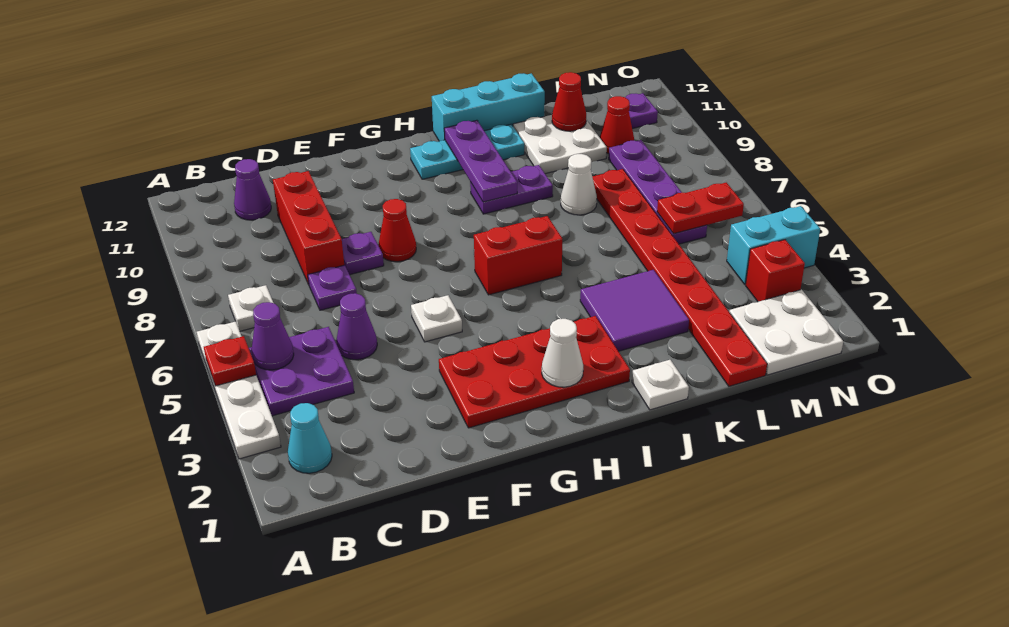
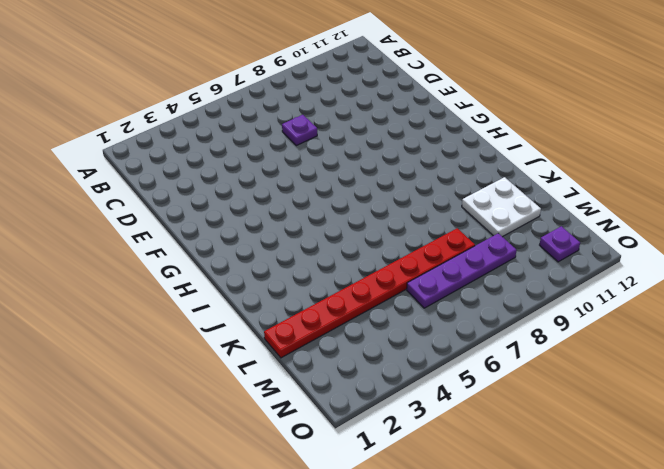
none -> white plate A3:A6 level 1
none -> cyan cone B2 level 1
none -> purple plate B4:C5 level 1
none -> white plate B7 level 1

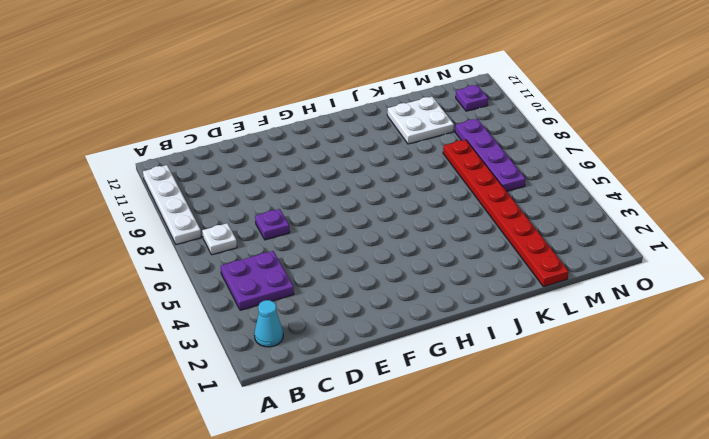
white plate A8:A11 level 1 -> white plate A3:A6 level 1
none -> purple cone C11 level 1
none -> purple cone D5 level 1
none -> red brick D8:D10 level 1
none -> purple plate E8 level 1

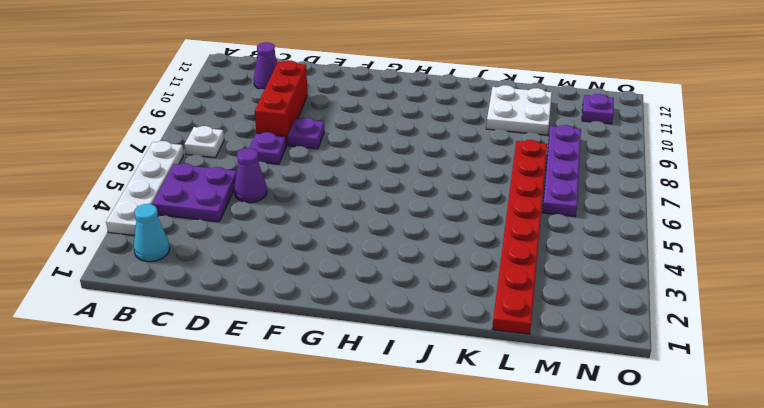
none -> red plate F2:I3 level 1
none -> white plate F5 level 1
none -> red cone F8 level 1
none -> red brick H6:I6 level 1

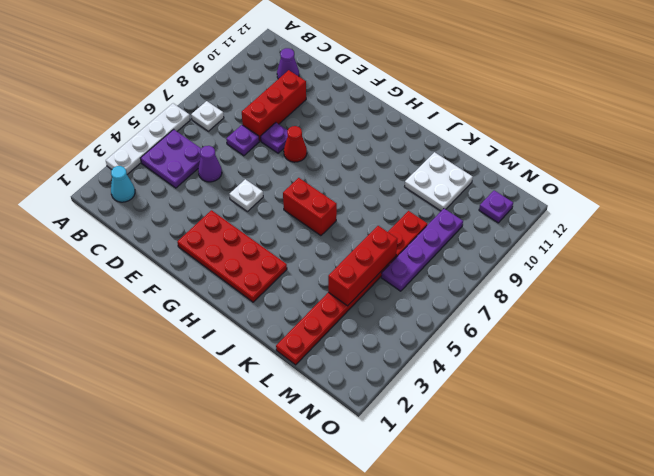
red brick L4:L6 level 2 -> none
none -> cyan plate H11:J11 level 1
none -> purple plate I9:J9 level 1
none -> cyan brick I12:K12 level 1
none -> white plate J1 level 1

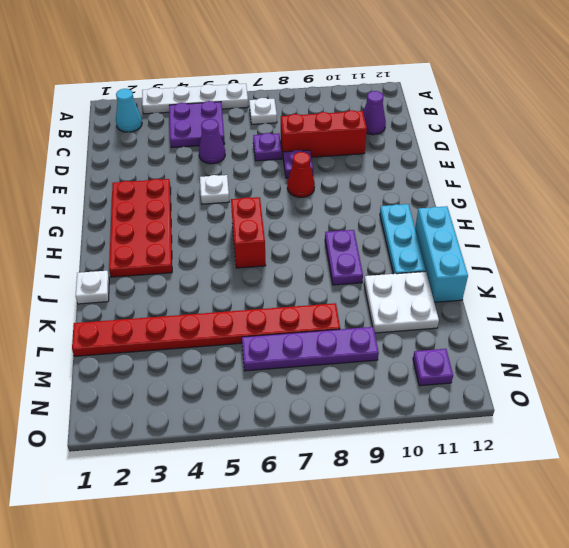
none -> purple tile J3:K4 level 1
none -> white cone K8 level 1
none -> white plate M1:N2 level 1
none -> red cone M10 level 1

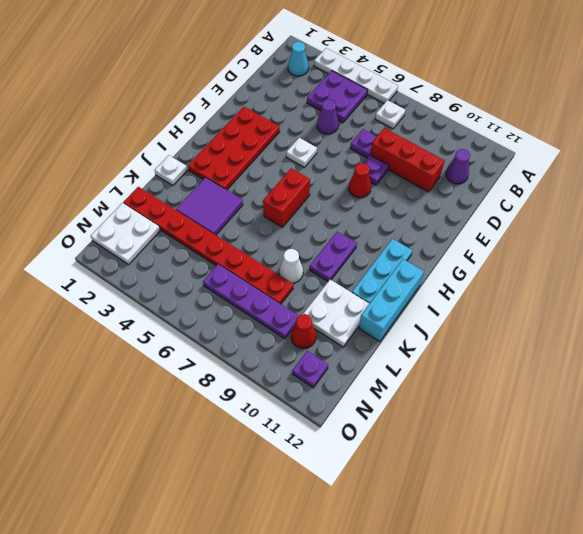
none -> red brick N3 level 1
none -> cyan brick N4:O4 level 1
none -> red plate A5 level 2
none -> purple cone B5 level 2

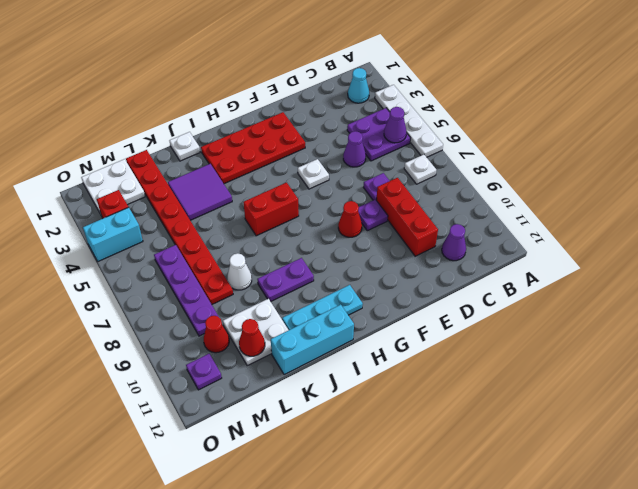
none -> red plate A5 level 2
none -> white cone H2 level 2
none -> purple plate I9:I11 level 2
none -> red plate M6:N6 level 2

